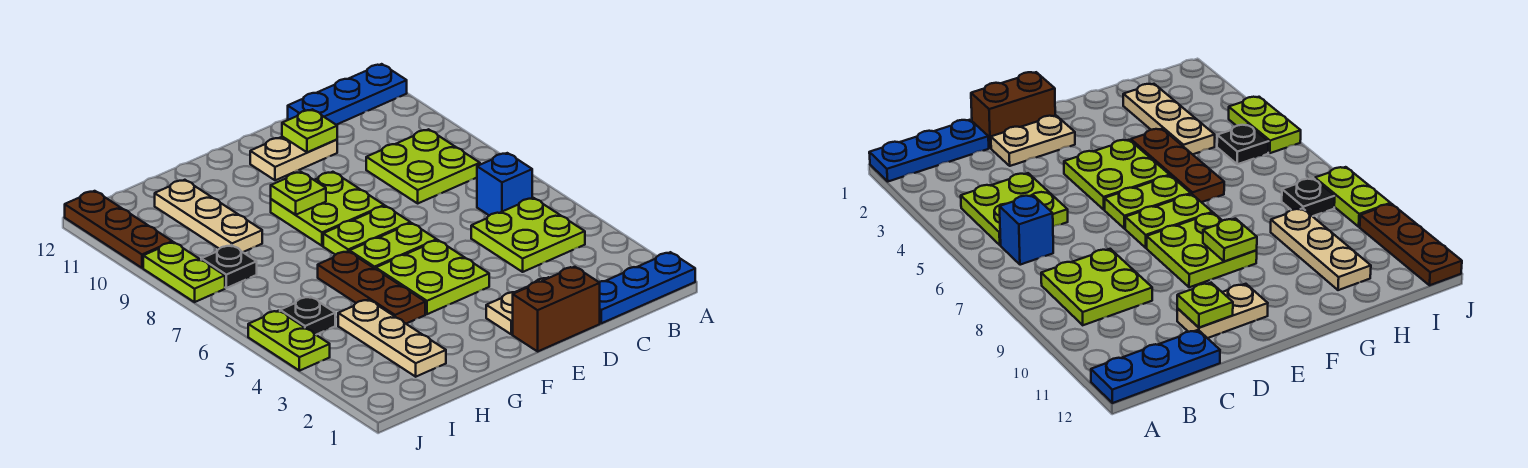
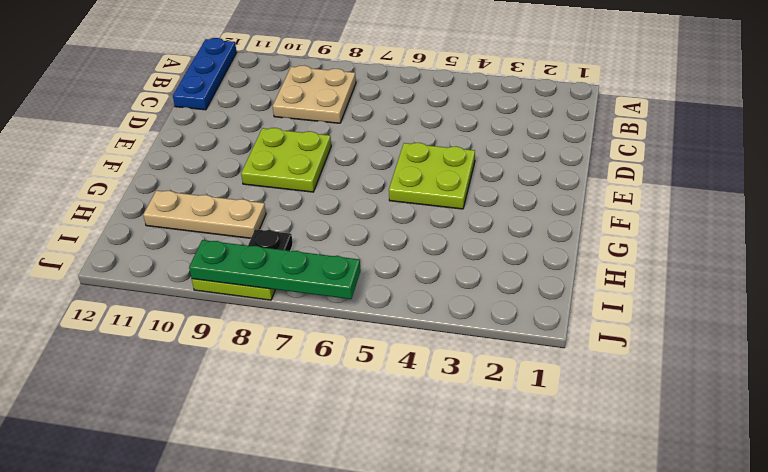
tan plate B8:C9 level 1 -> lime plate B8:C9 level 1
green plate J6:J9 level 2 -> none
none -> blue plate A1:C1 level 1
none -> lime plate B4:C5 level 1
none -> blue brick B6 level 1

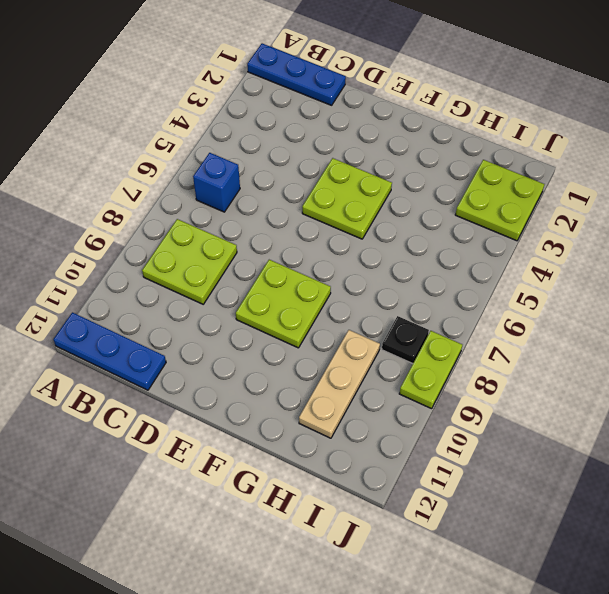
lime plate I2:J3 level 1 -> lime plate B4:C5 level 1
none -> brown brick D1:E1 level 1
none -> tan plate D2:E2 level 1
none -> tan plate D11:E11 level 1

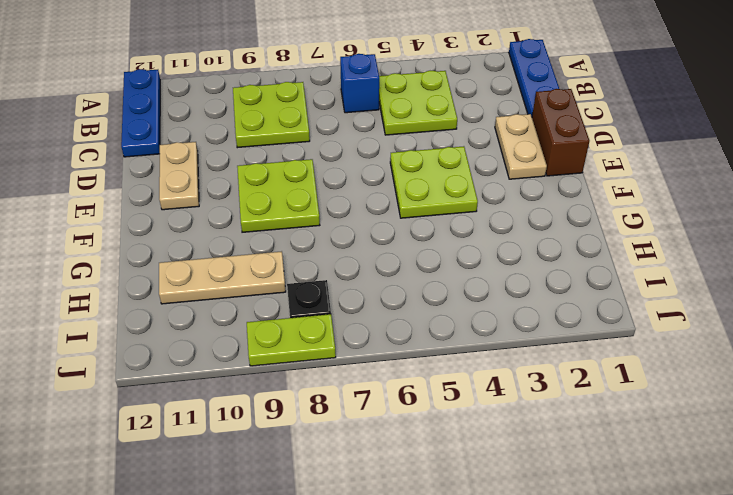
none -> lime plate E6:F6 level 1
none -> lime plate E7:F7 level 1
none -> brown plate G4:G6 level 1

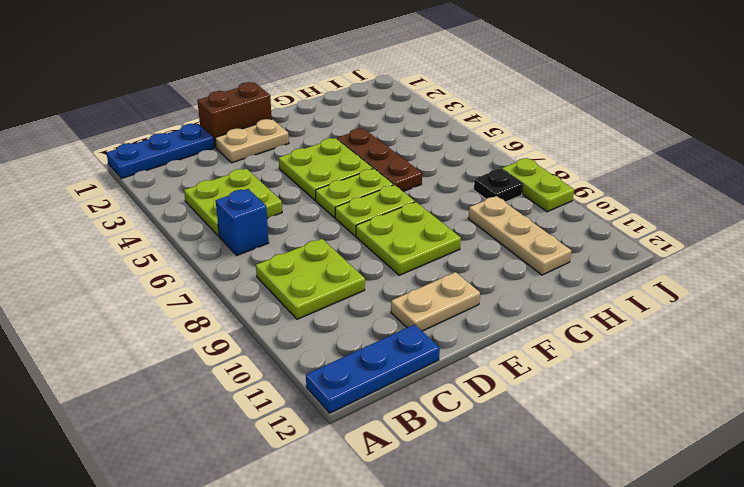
none -> tan plate H2:H4 level 1
none -> black plate I5 level 1
none -> lime plate J4:J5 level 1

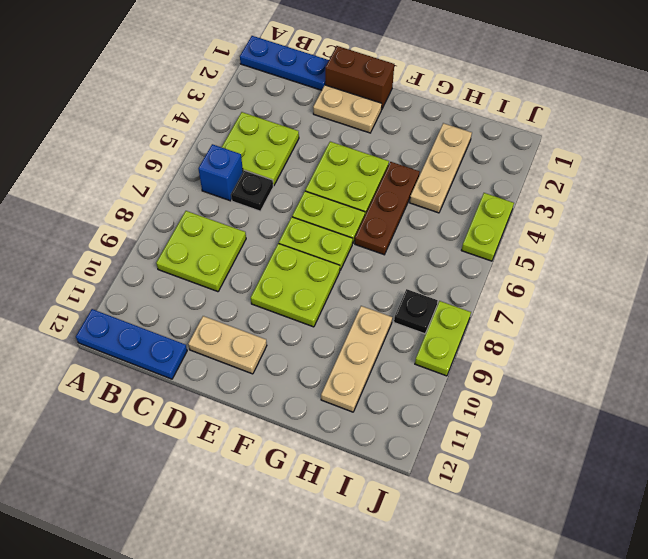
black plate C6 level 1 -> black plate I5 level 1
none -> brown plate J10:J12 level 1
none -> lime plate D11 level 2
none -> lime plate F9 level 2

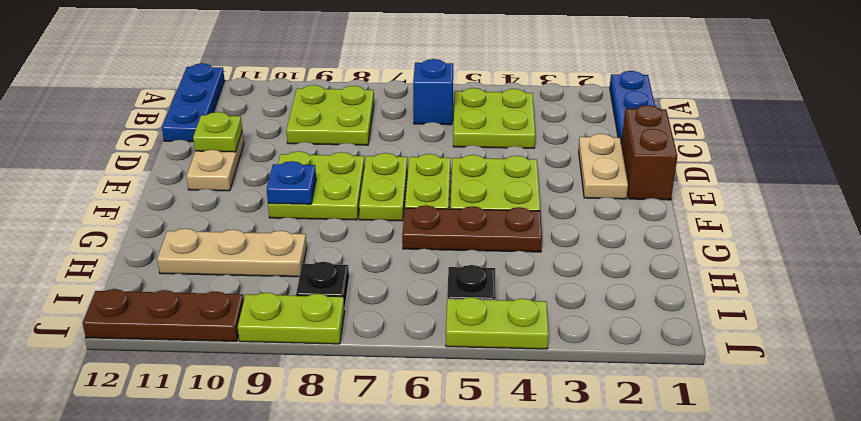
blue plate F9 level 2 -> lime plate F9 level 2
none -> tan plate H2:H4 level 1

